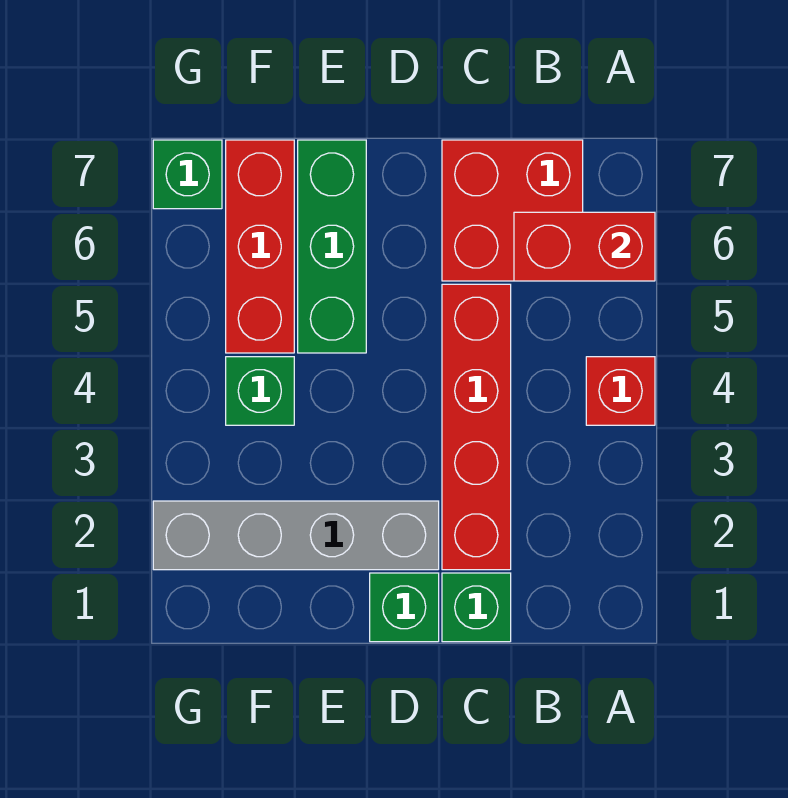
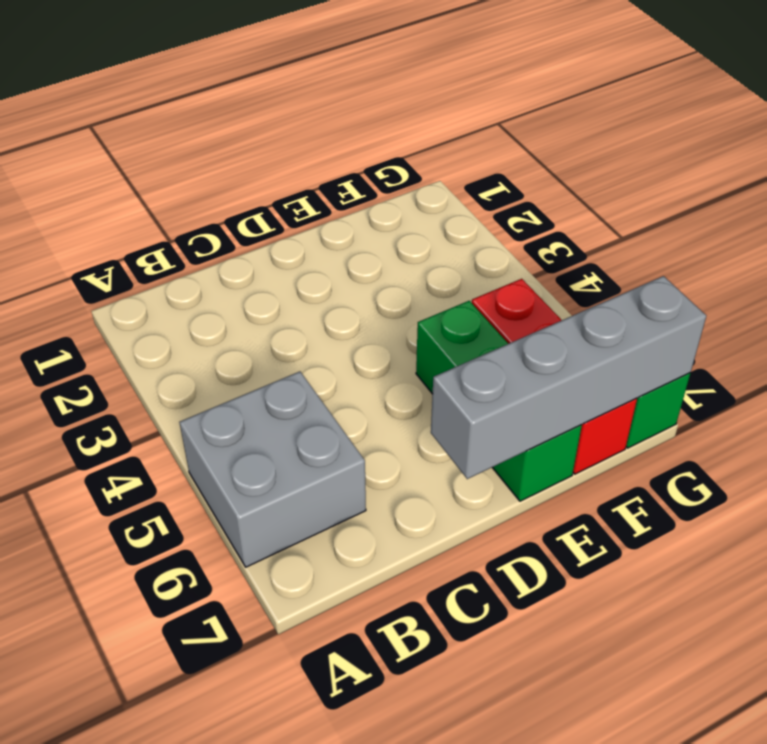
grey brick A5:B6 level 1 -> red brick B6:C7 level 1
grey brick D7:G7 level 2 -> grey brick D2:G2 level 1
none -> red brick A4 level 1
none -> green brick C1 level 1

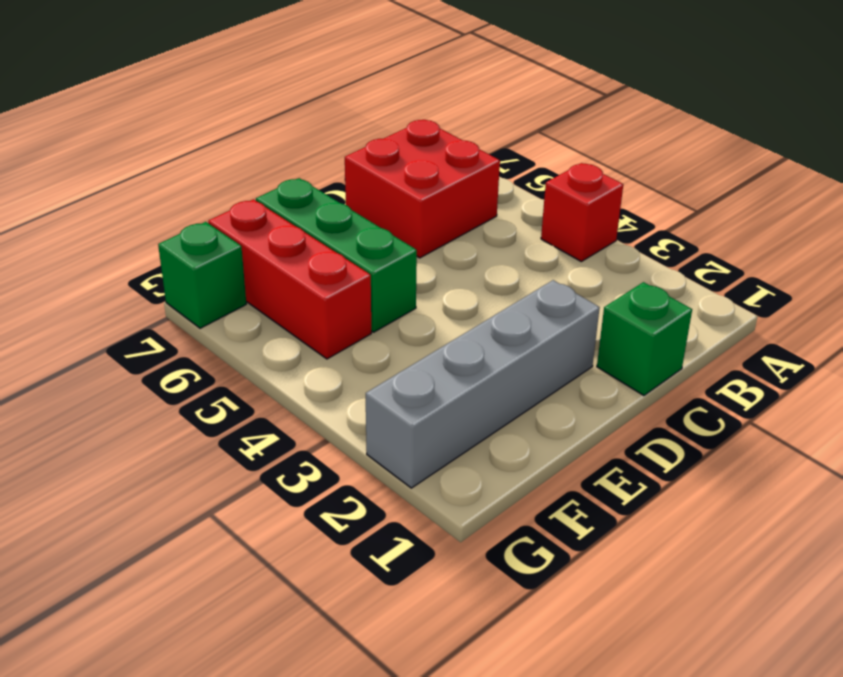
none -> red brick C2:C5 level 1
none -> green brick D1 level 1

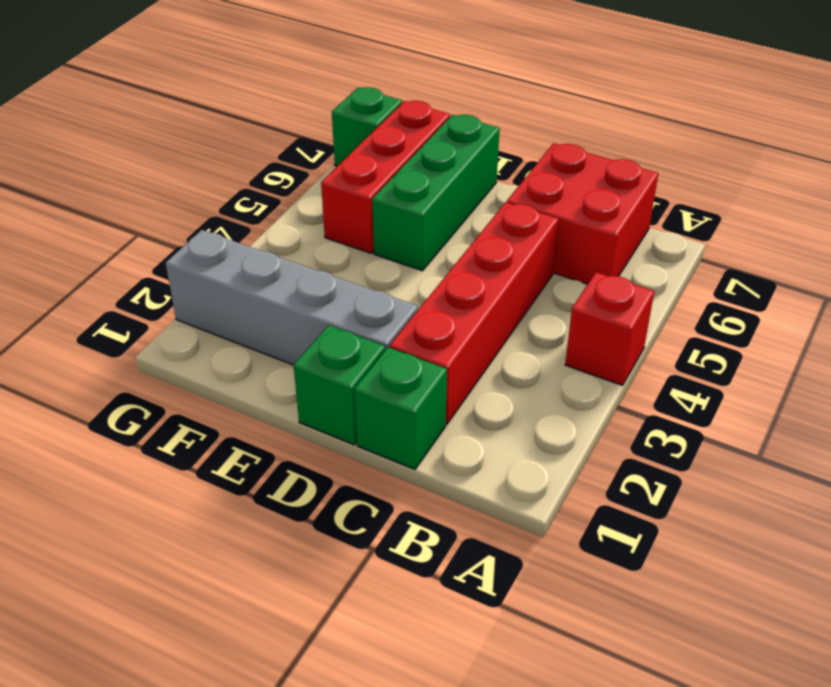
none -> green brick F4 level 1
none -> red brick A6:B6 level 2

